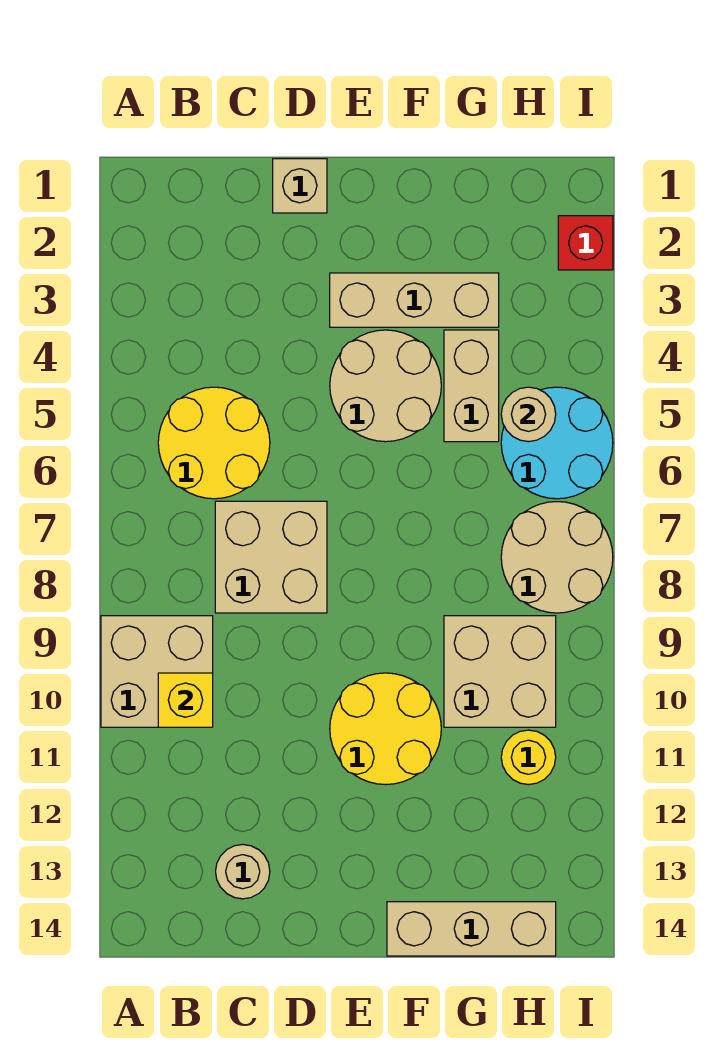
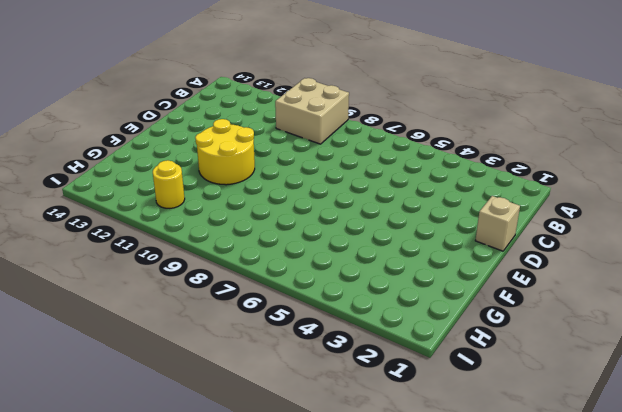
none -> yellow round brick B5:C6 level 1
none -> tan brick C7:D8 level 1
none -> tan round brick C13 level 1

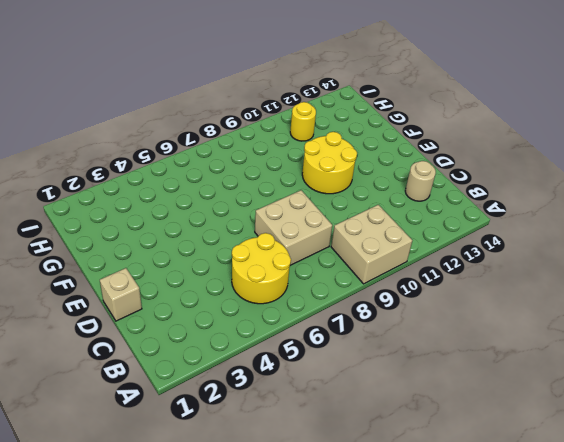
none -> tan brick E3:G3 level 1
none -> tan round brick E4:F5 level 1
none -> tan brick F14:H14 level 1

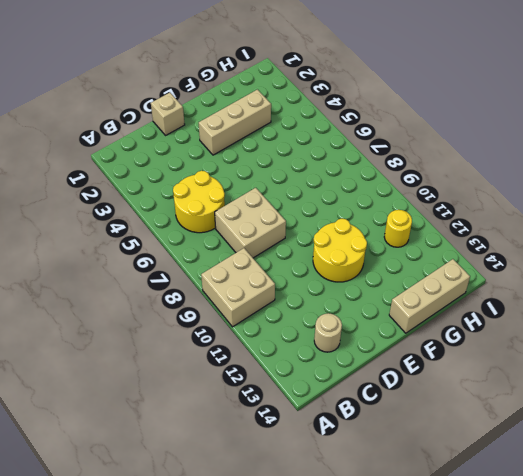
none -> tan round brick E4:F5 level 1
none -> tan brick G4:G5 level 1
none -> tan brick G9:H10 level 1

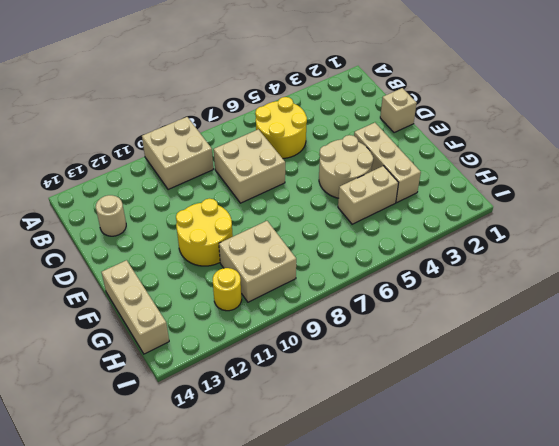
none -> cyan round brick H5:I6 level 1
none -> tan round brick H7:I8 level 1
none -> red brick I2 level 1

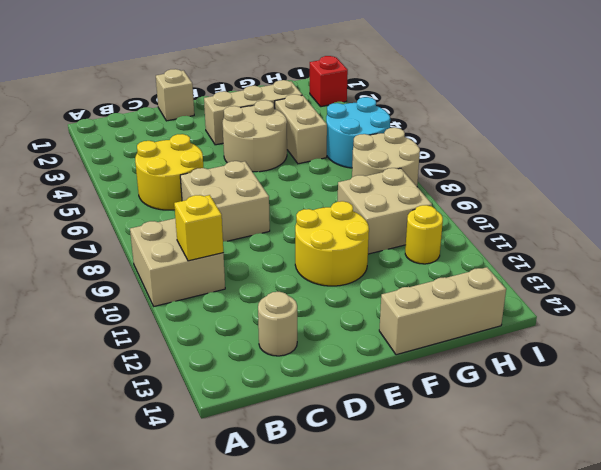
none -> tan round brick H5 level 2

